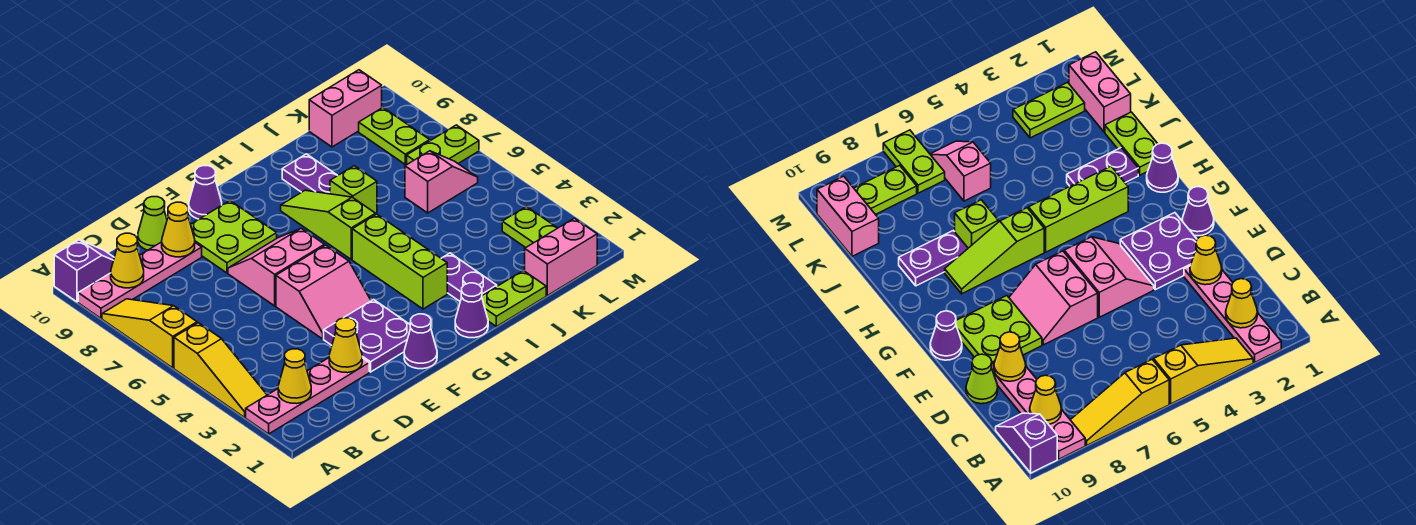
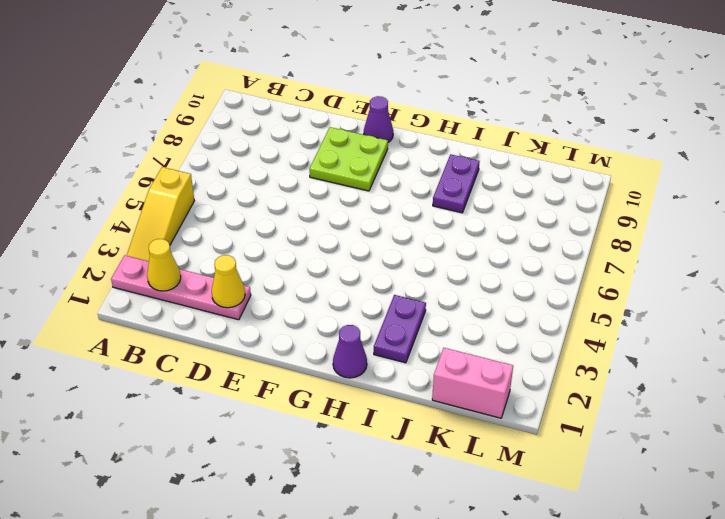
none -> yellow slope A6:A8 level 1 top 6
none -> pink plate A9:D9 level 1
none -> purple slope A10:B10 level 1 top A

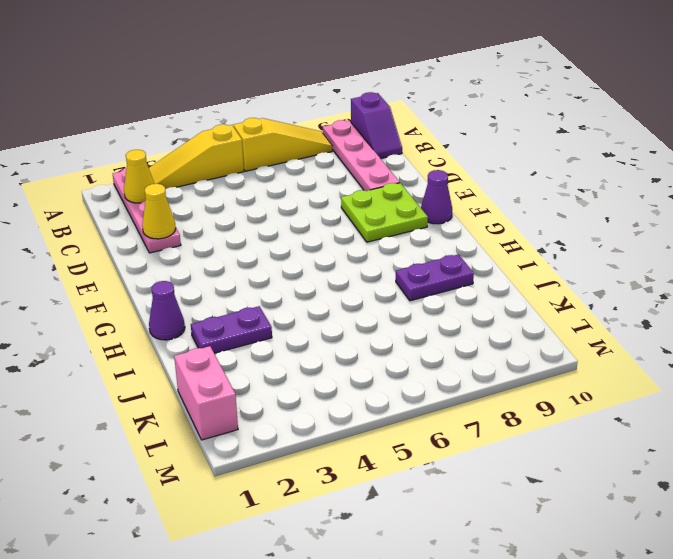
none -> lime cone D10 level 1
none -> purple plate E2:F3 level 1
none -> pink slope E4:F5 level 1 top 5

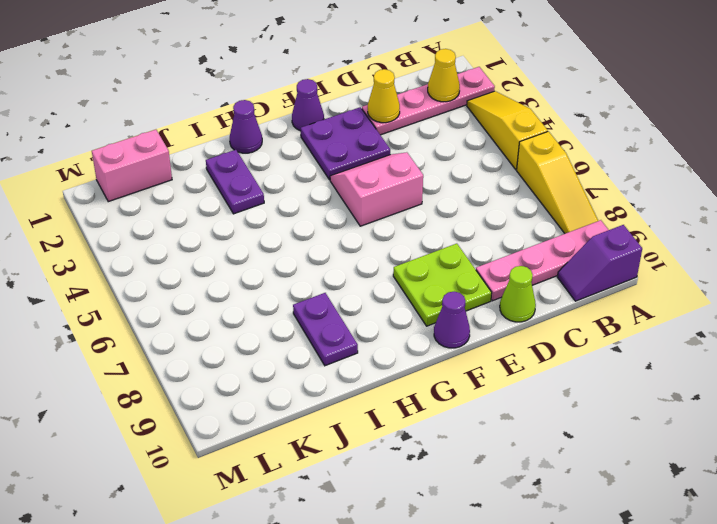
none -> pink slope E6:F7 level 1 top 6
none -> lime brick H3:H5 level 1
none -> lime slope H6:H8 level 1 top 6

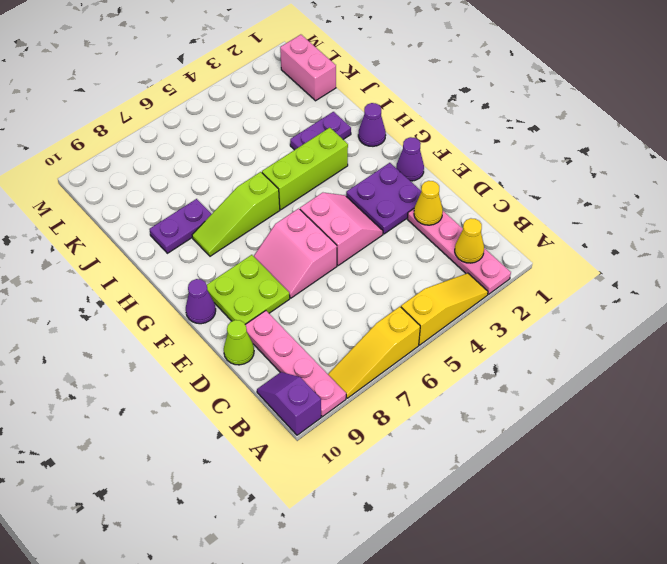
none -> lime plate I1:J1 level 1
none -> lime brick I7 level 1
none -> pink slope K6:L6 level 1 top K

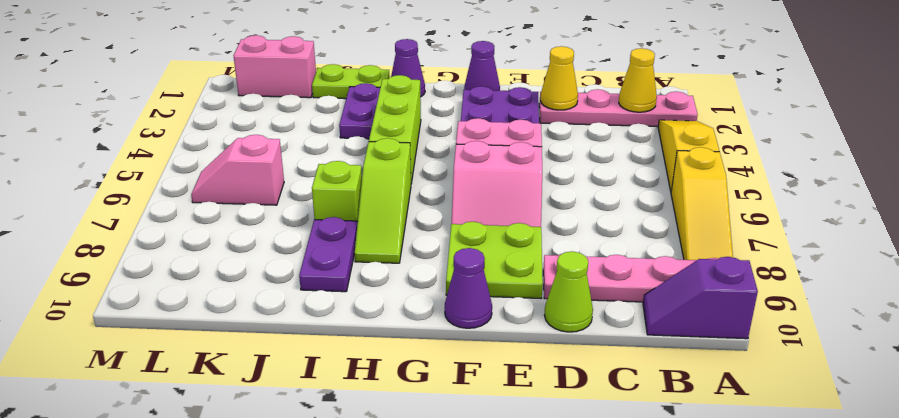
none -> pink brick K10:L10 level 1
none -> lime plate L2:L3 level 1
none -> lime plate L7:M7 level 1

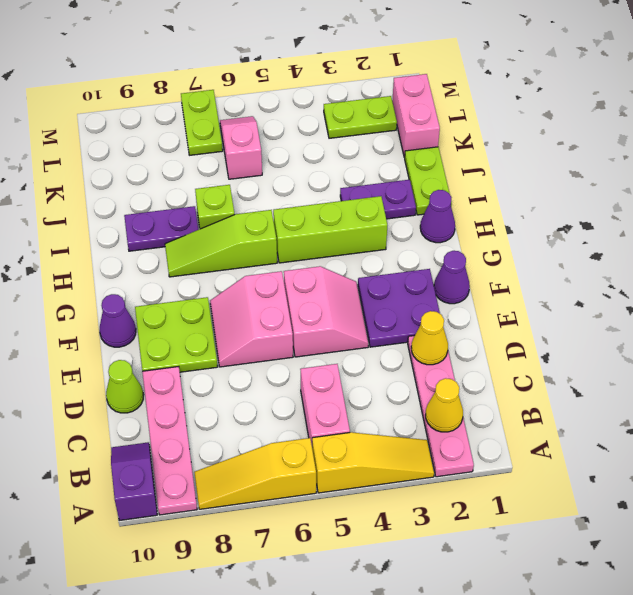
pink brick B5:C5 level 1 -> pink brick K10:L10 level 1
none -> lime plate L8:L9 level 1
none -> yellow cone B9 level 2
none -> yellow cone D9 level 2

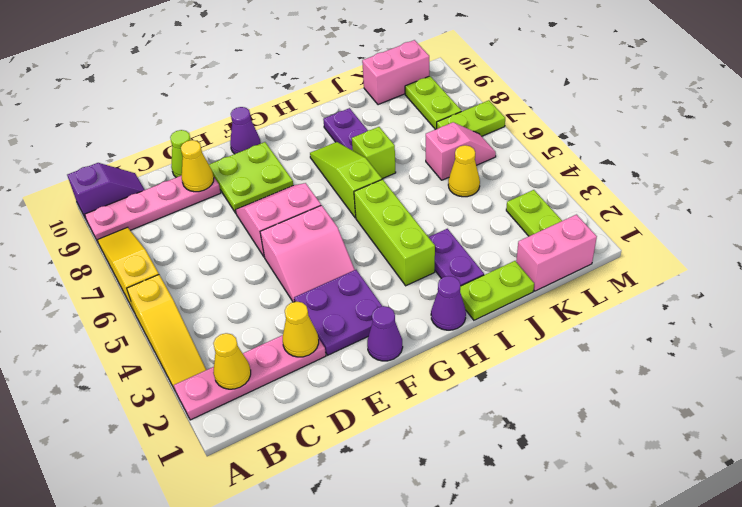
yellow cone K5 level 1 -> yellow cone B9 level 2

